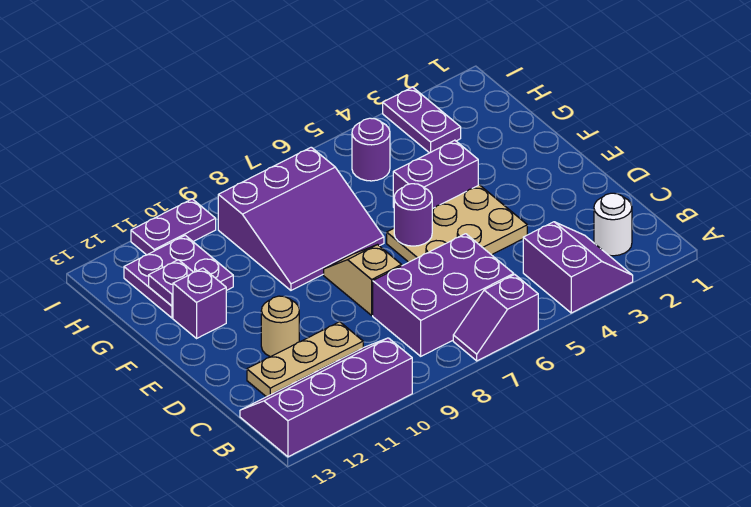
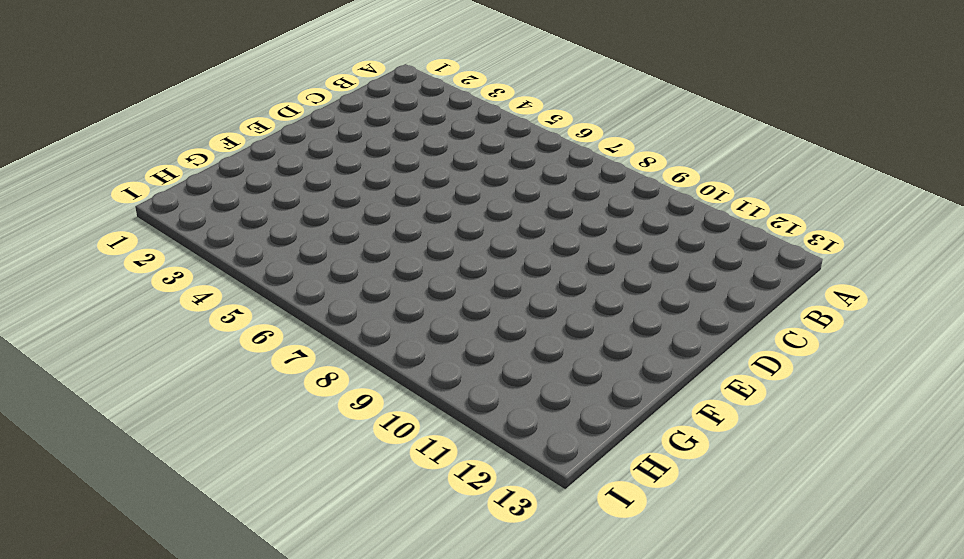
none -> purple slope A3:B4 level 1 top 4
none -> purple slope A6:A7 level 1 top 6
none -> purple slope A10:B13 level 1 top A

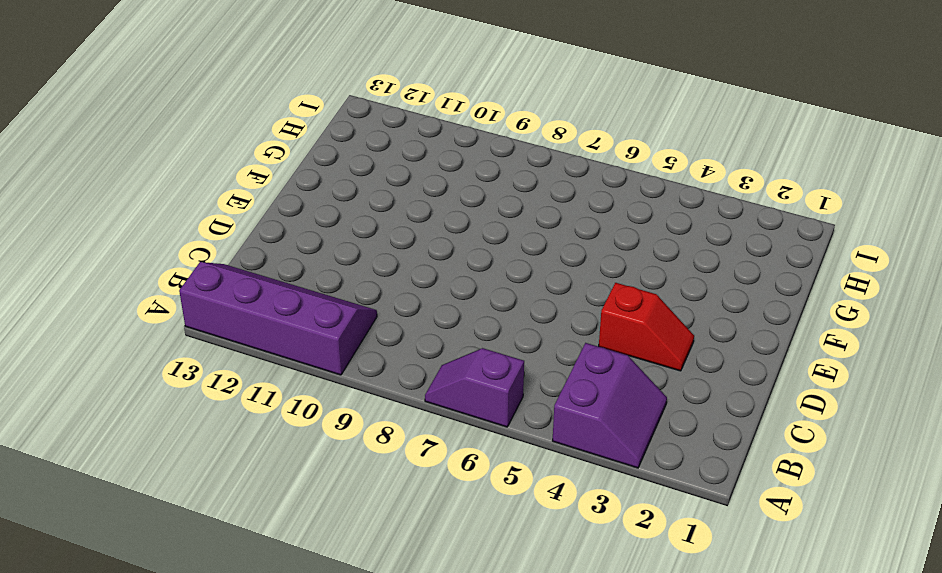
red slope D3:D4 level 1 top 4 -> tan plate D4:E6 level 1
none -> white round brick B2 level 1
none -> purple brick B6:C8 level 1
none -> tan plate C10:C12 level 1

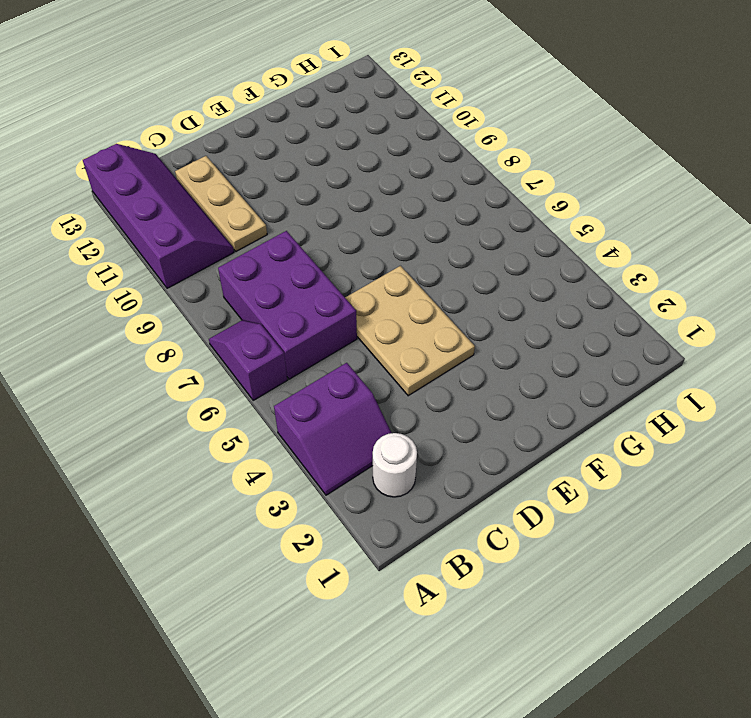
none -> tan slope D8:E8 level 1 top D
none -> tan round brick D11 level 1
none -> purple brick F4:F5 level 1

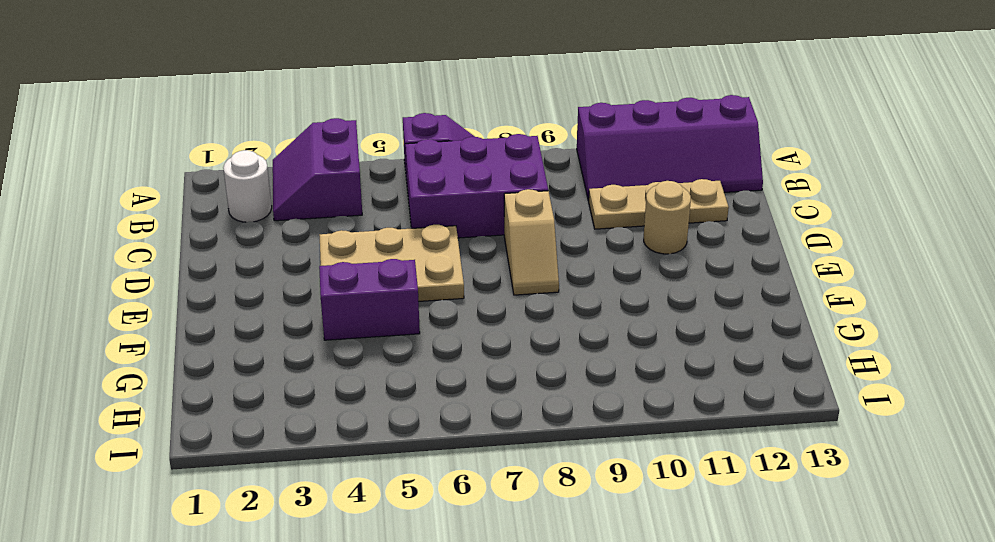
none -> purple slope F7:H9 level 1 top H
none -> purple brick F12 level 1
none -> purple plate G11:H12 level 1

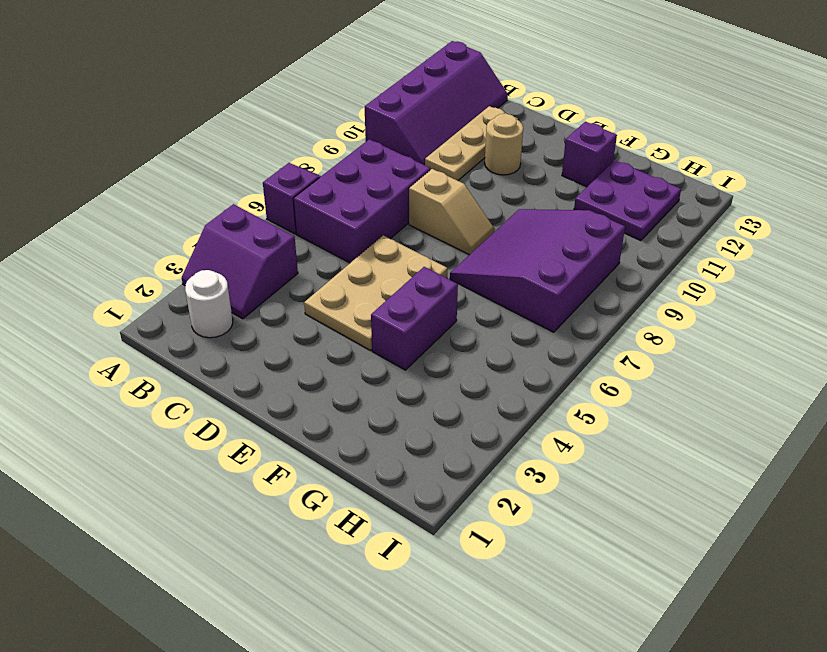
none -> purple plate H3:I3 level 1
none -> purple round brick H5 level 1
none -> purple plate I10:I11 level 1

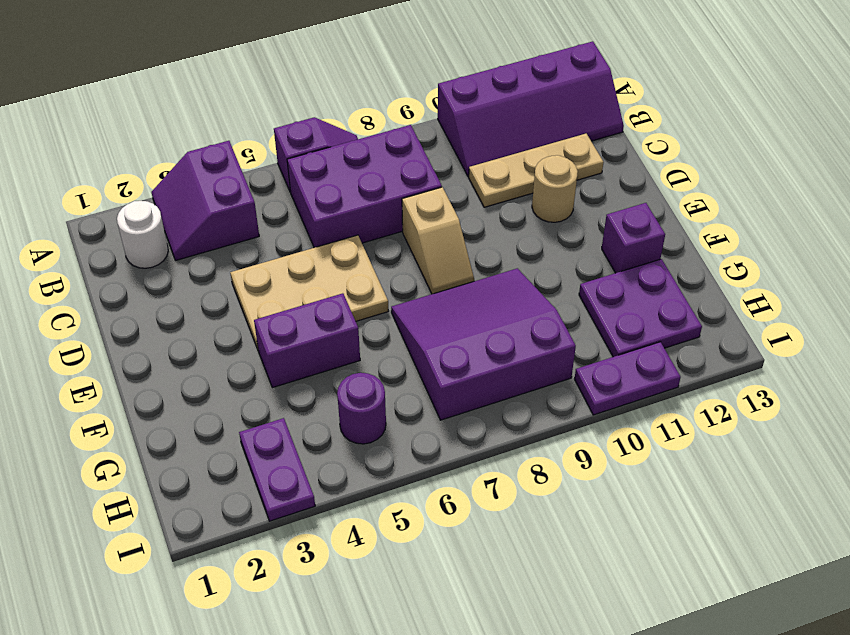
none -> purple round brick E6 level 2
none -> purple plate G12 level 2

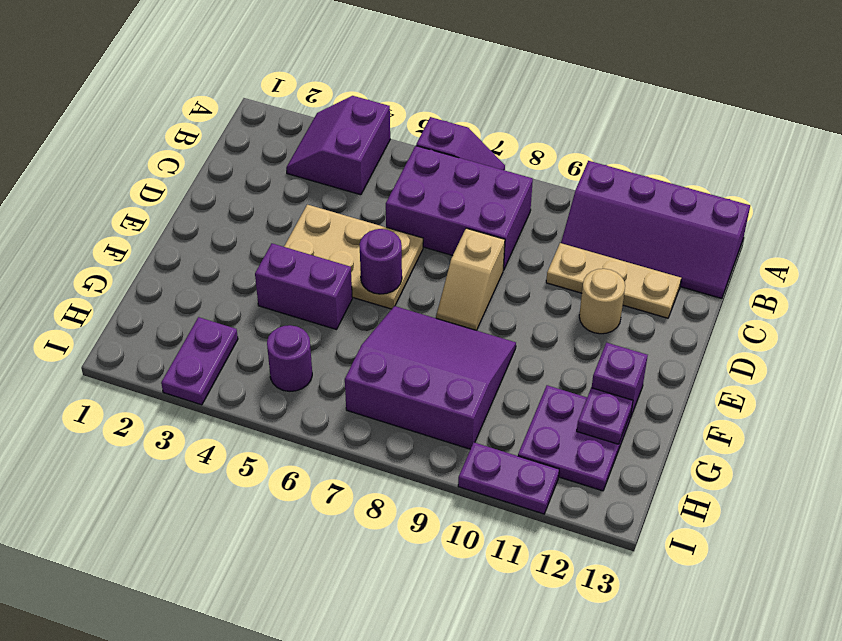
none -> white round brick B2 level 1

